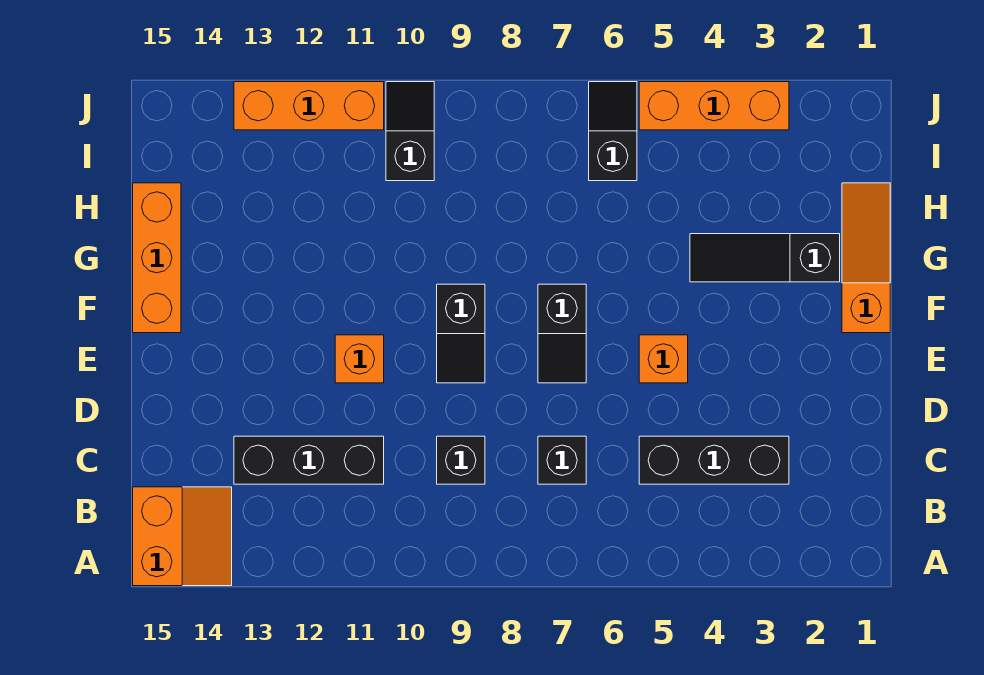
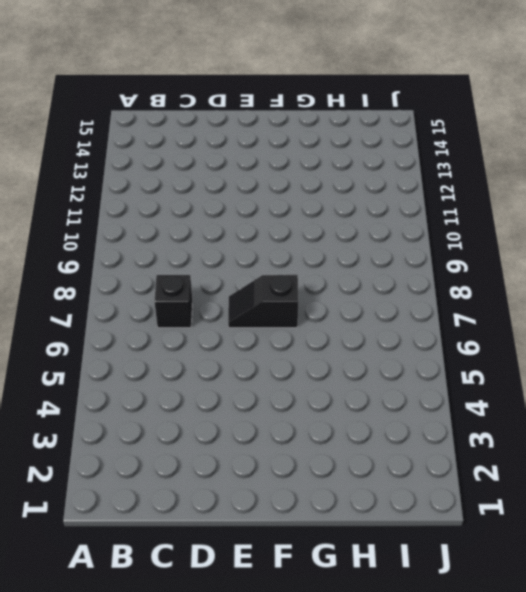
none -> orange slope A14:B15 level 1 top 15
none -> black brick C3:C5 level 1
none -> black brick C9 level 1

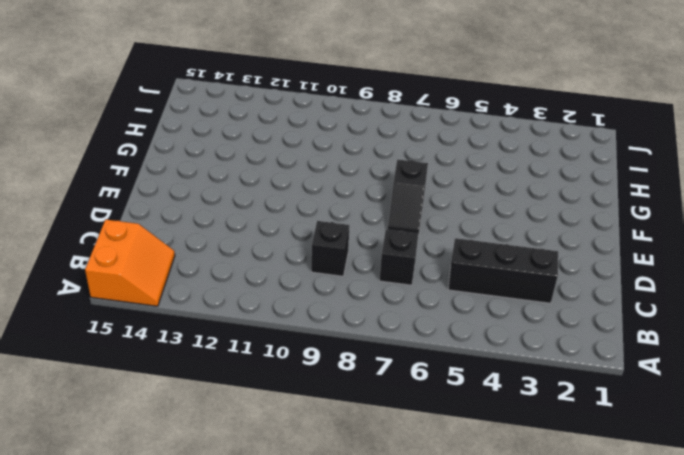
none -> black brick C11:C13 level 1
none -> orange brick E5 level 1
none -> black slope E9:F9 level 1 top F

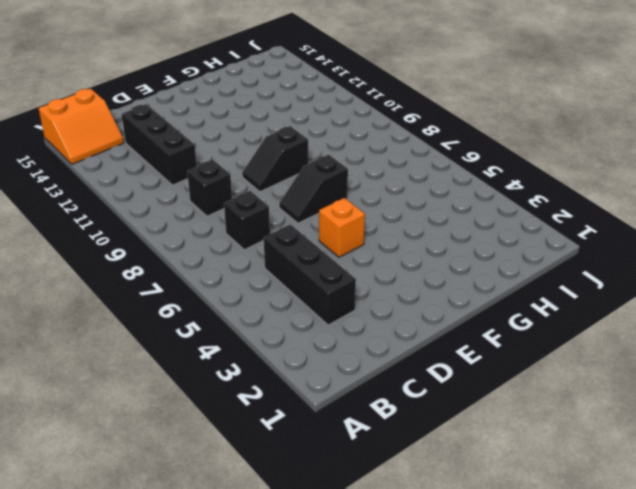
none -> orange brick E11 level 1
none -> orange slope F1:H1 level 1 top F
none -> orange brick F15:H15 level 1

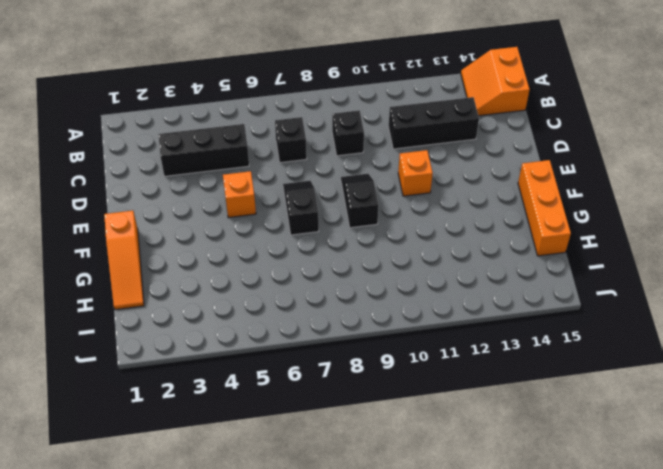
none -> black slope G2:G4 level 1 top 2
none -> black slope I6:J6 level 1 top I
none -> black slope I10:J10 level 1 top I

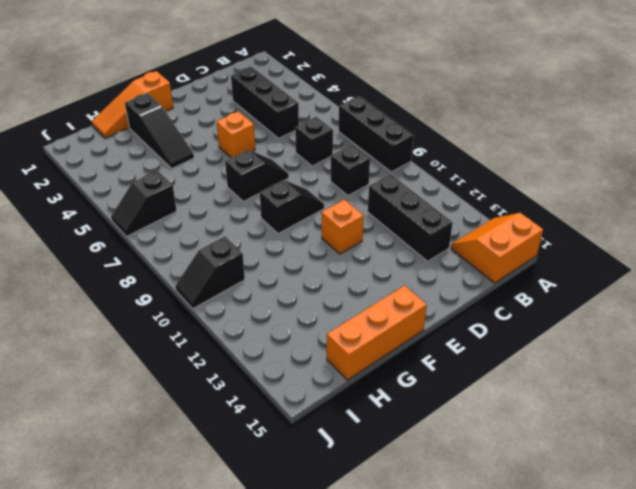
black brick A7:A9 level 1 -> none
none -> orange brick J3:J5 level 1
none -> orange brick J11:J13 level 1

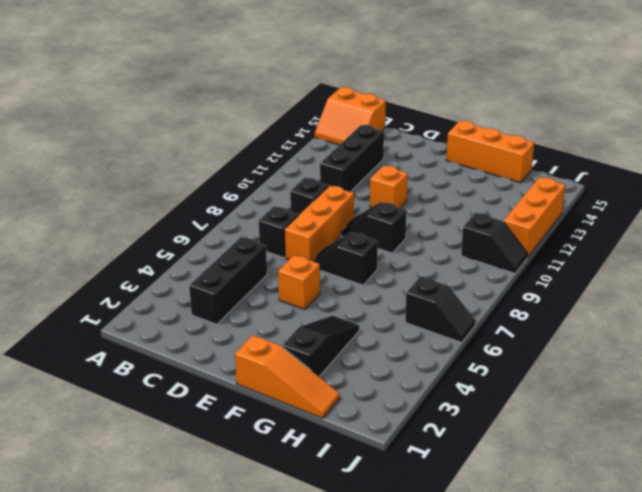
orange brick D7:D9 level 1 -> orange brick J3:J5 level 1

